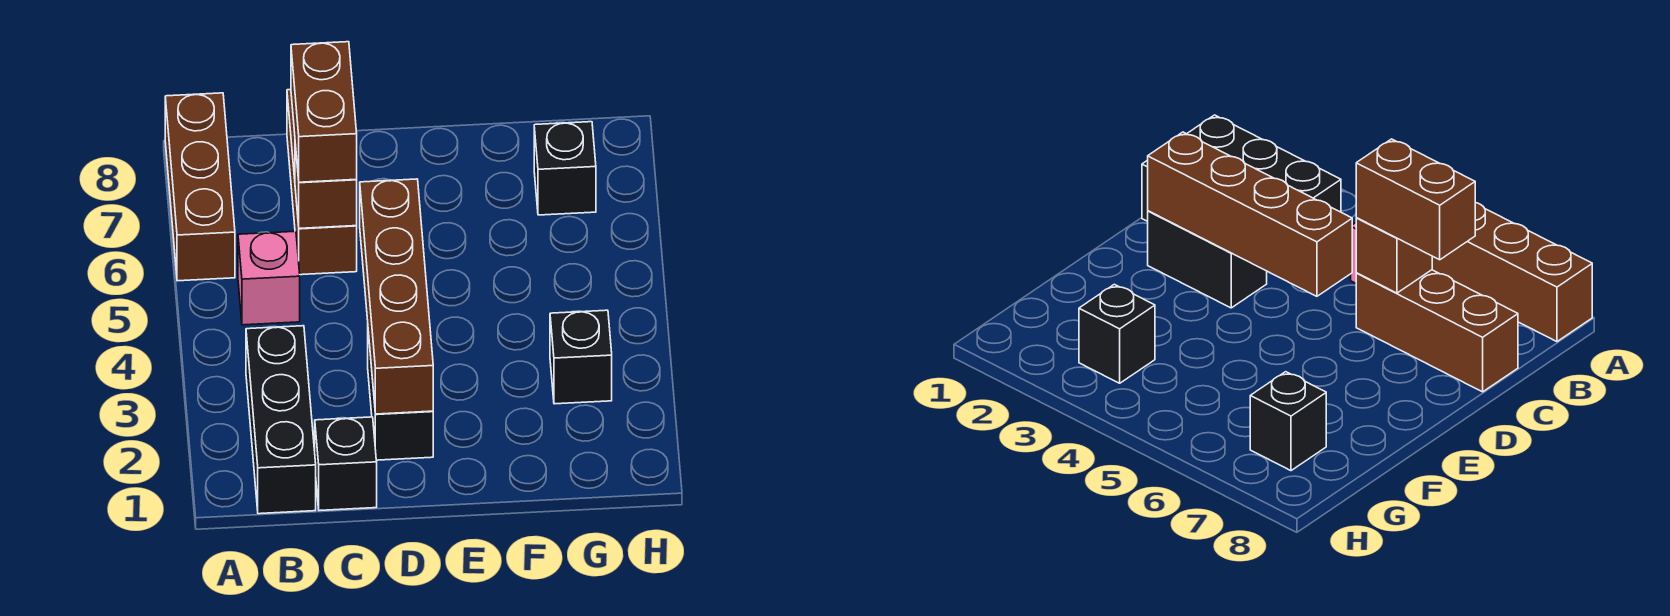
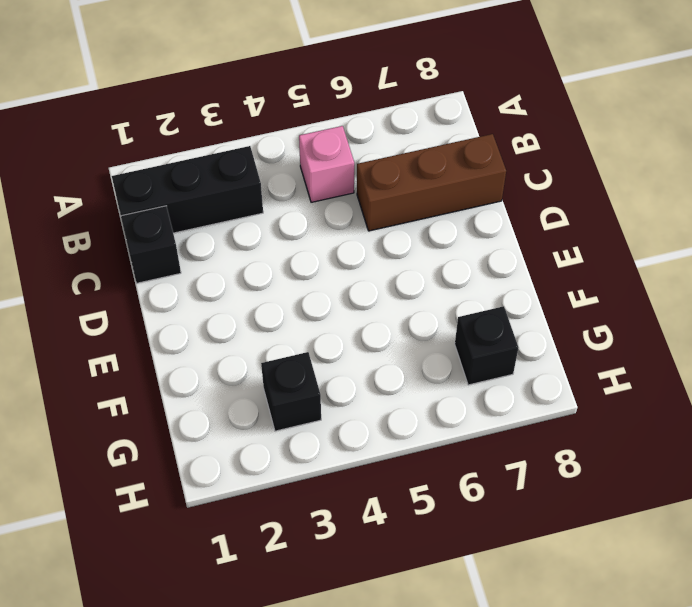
none -> brown brick A6:A8 level 1
none -> black brick D2:D3 level 1

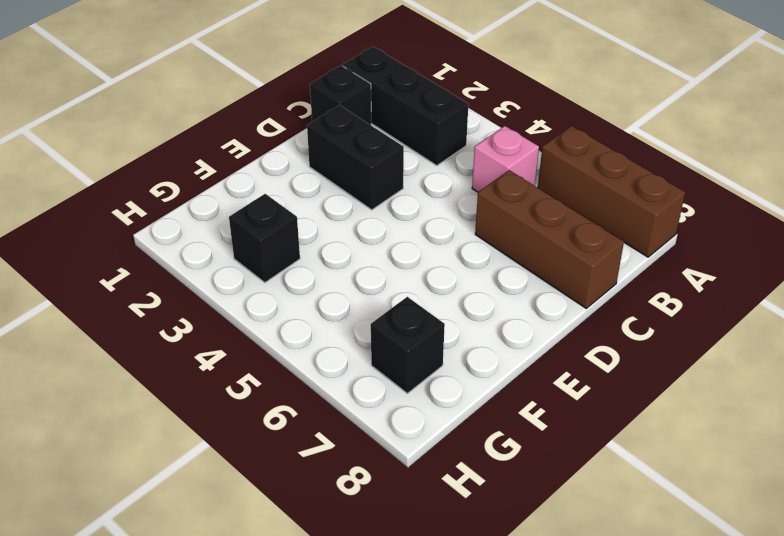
none -> brown brick C6 level 2
none -> brown brick D2:D5 level 2

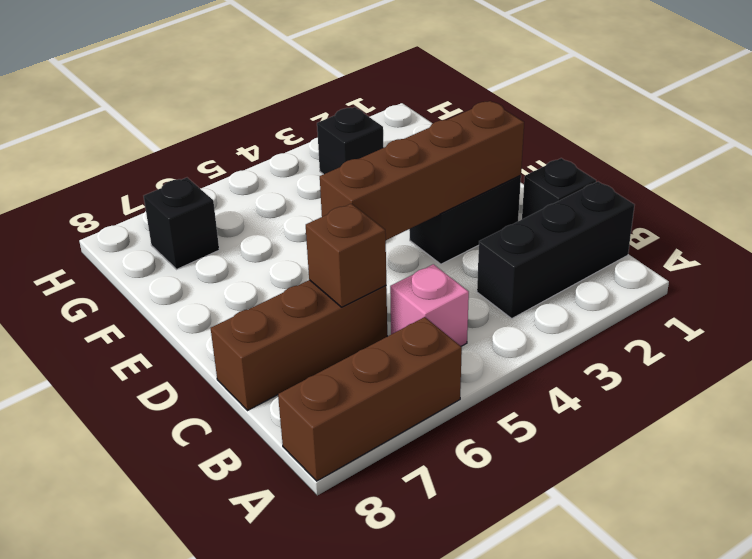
none -> brown brick C6:C7 level 3

